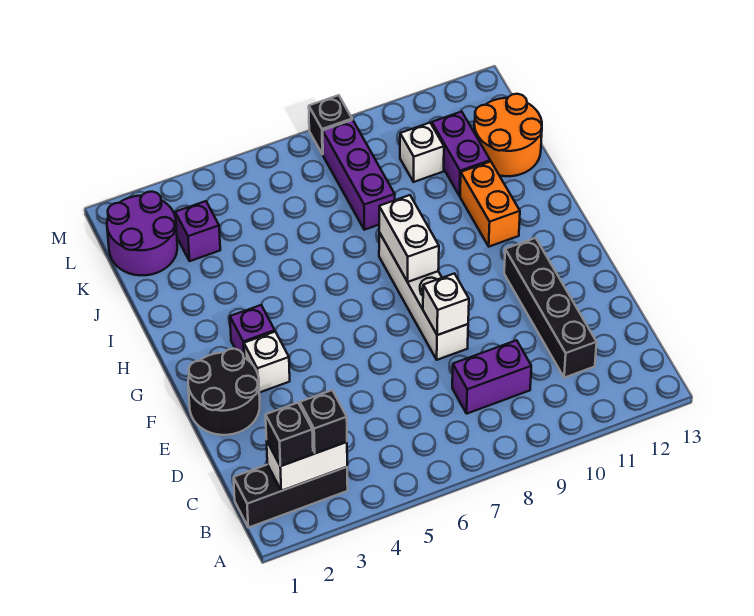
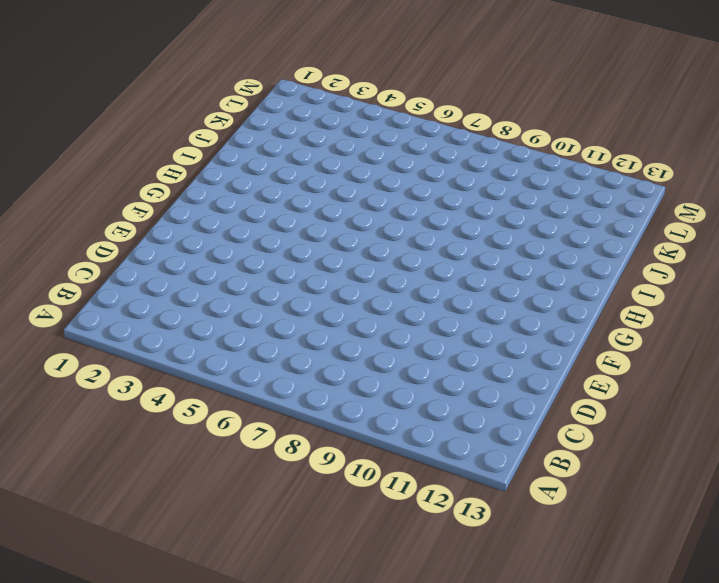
none -> black brick B1:B3 level 1
none -> purple brick C8:C9 level 1
none -> black brick C11:F11 level 1

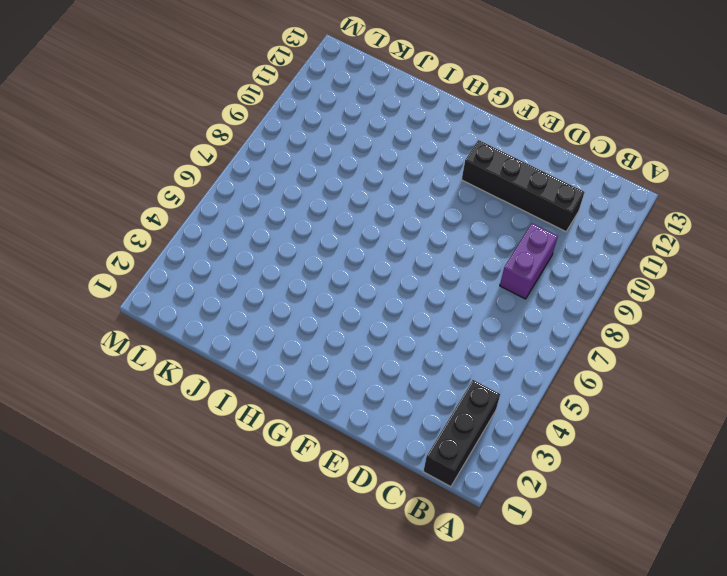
none -> black round brick E1:F2 level 1
none -> white brick E8:H8 level 1
none -> white brick F3 level 1

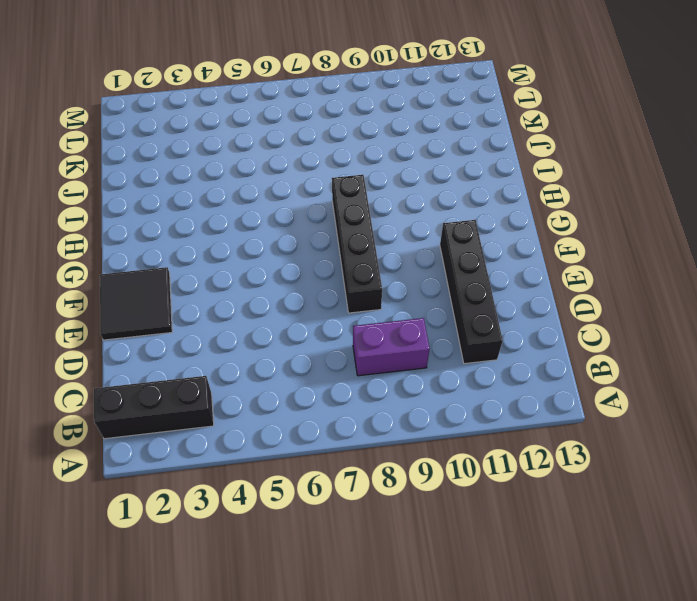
black tile E1:F2 level 1 -> black round brick E1:F2 level 1
black brick E8:H8 level 1 -> white brick E8:H8 level 1
none -> white brick F3 level 1
none -> purple brick G3 level 1
none -> orange brick H11:I11 level 1

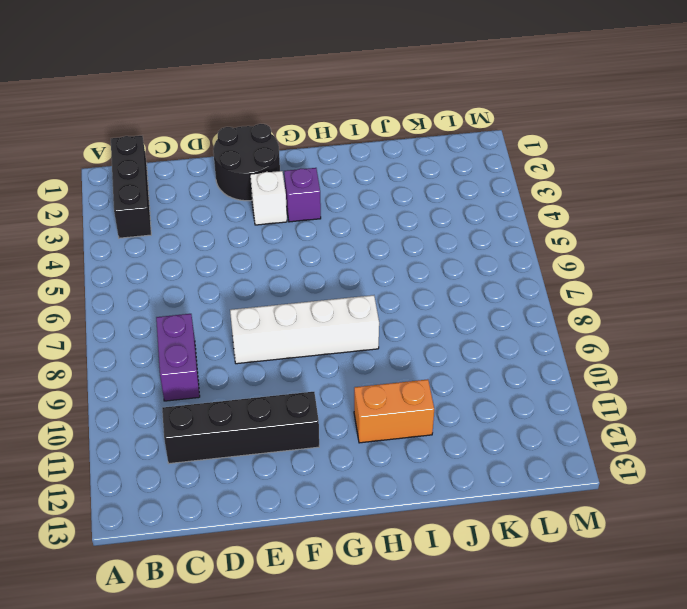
none -> purple brick J8:L8 level 1
none -> purple brick J11:K11 level 1
none -> orange round brick J12:K13 level 1

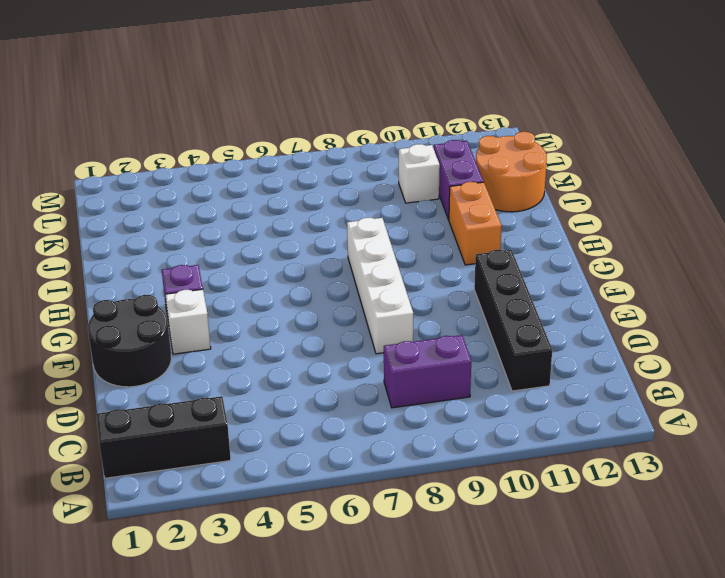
none -> purple brick J8:L8 level 1
none -> purple round brick K1:L2 level 1
none -> purple brick K3 level 1

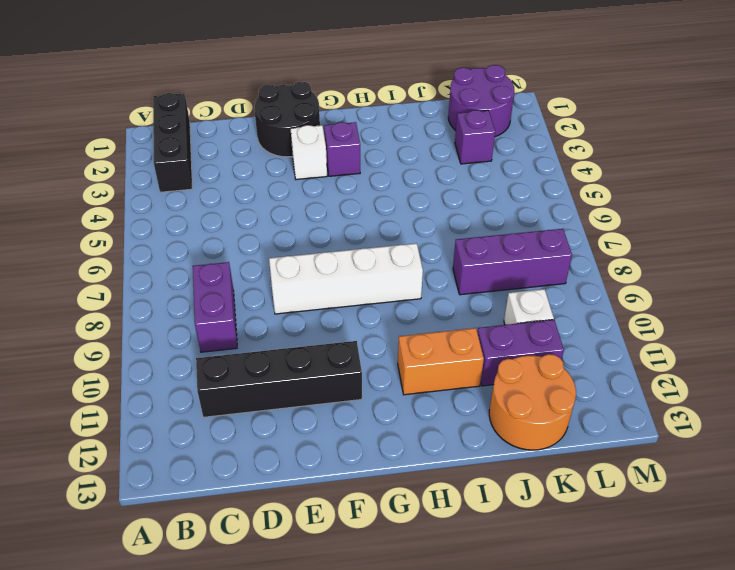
none -> black brick M8 level 1
none -> white brick B2:B3 level 2
none -> white brick E8 level 2

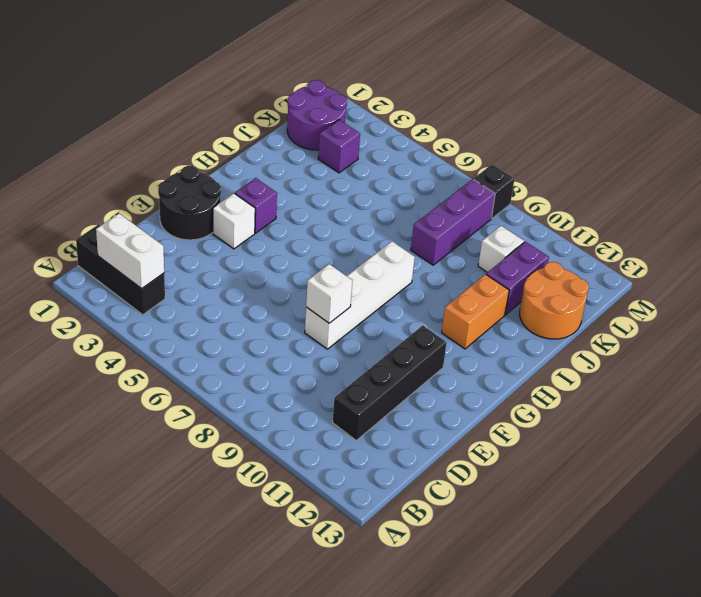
none -> purple brick C8:C9 level 1
none -> white brick G8:H8 level 2
none -> black brick B2 level 3

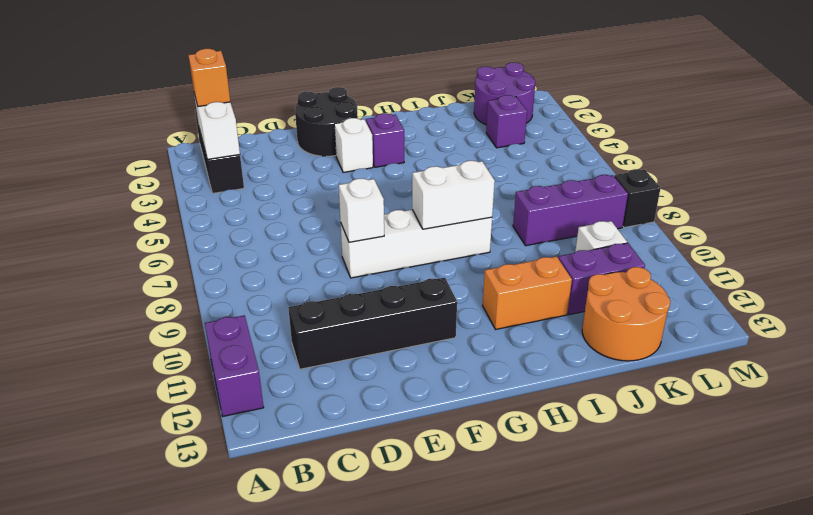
purple brick A11:A12 level 1 -> purple brick C8:C9 level 1
orange brick B2 level 3 -> black brick B2 level 3
none -> black brick B3 level 3

